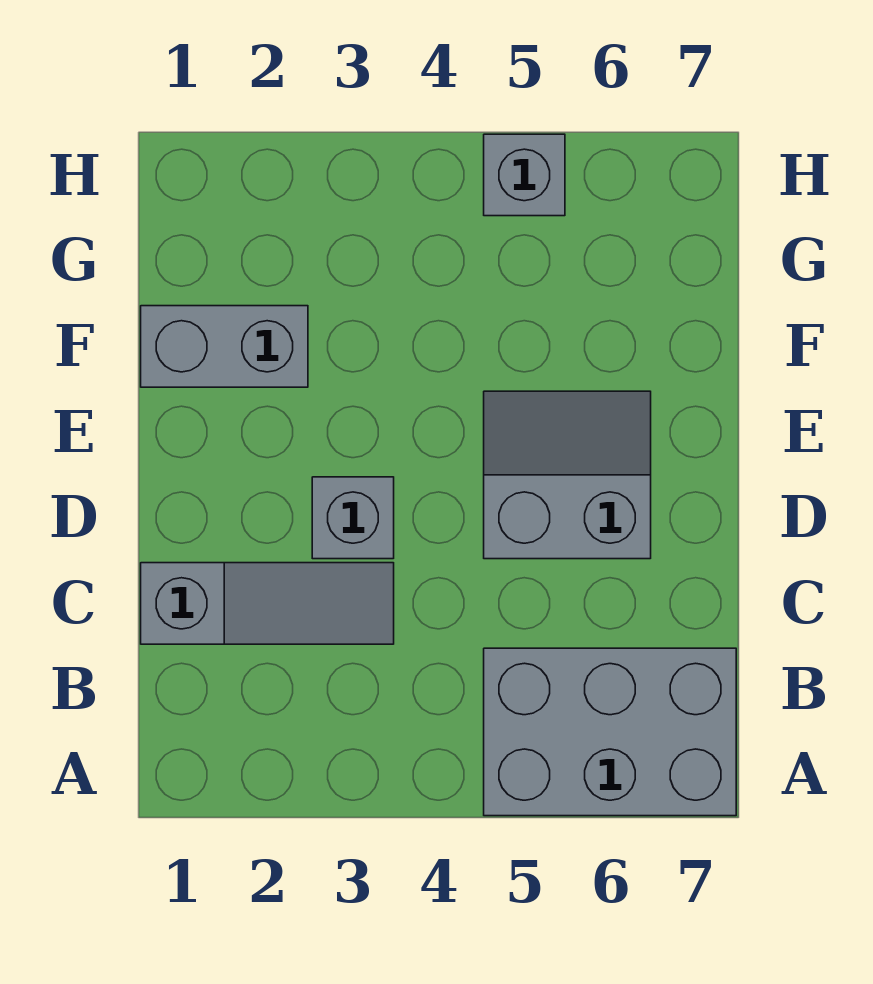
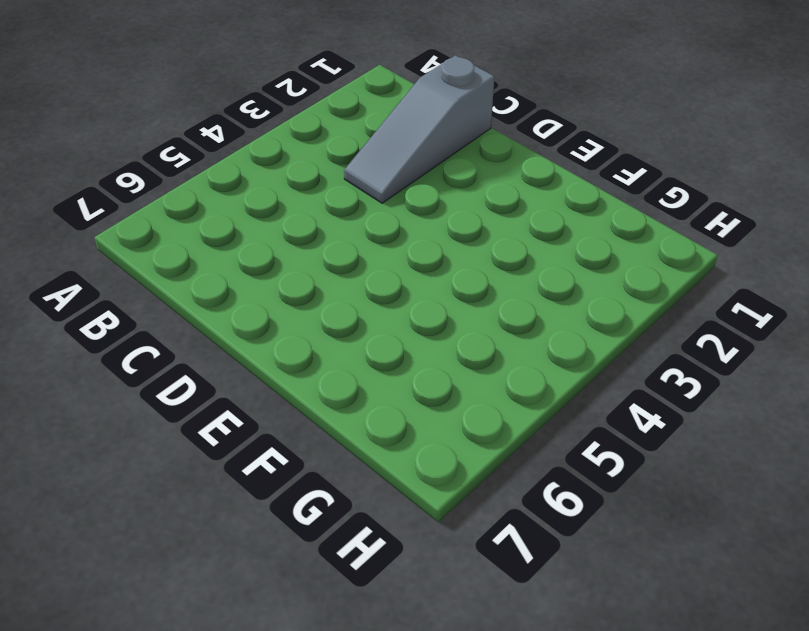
none -> grey brick A5:B7 level 1
none -> grey brick D3 level 1

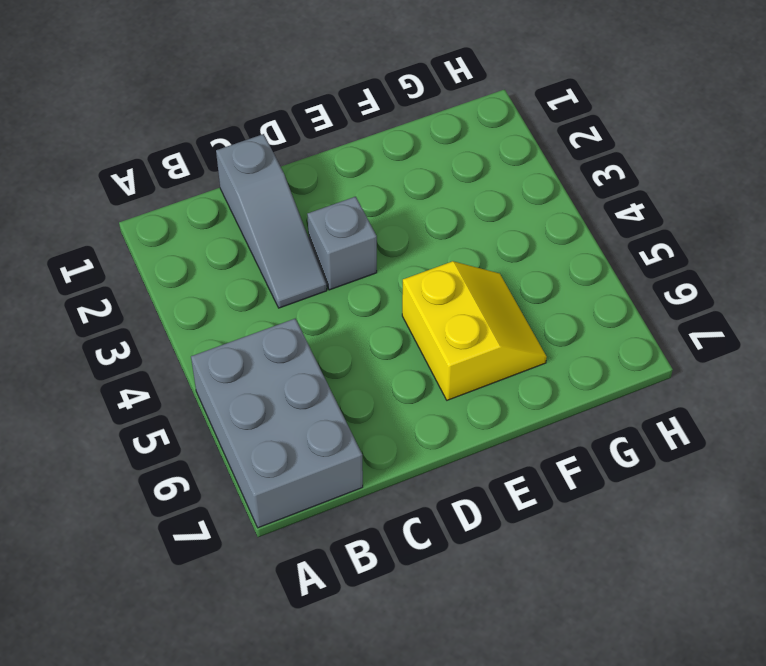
yellow slope E5:F6 level 1 top E -> grey slope D5:E6 level 1 top D
none -> grey brick F1:F2 level 1
none -> grey brick H5 level 1

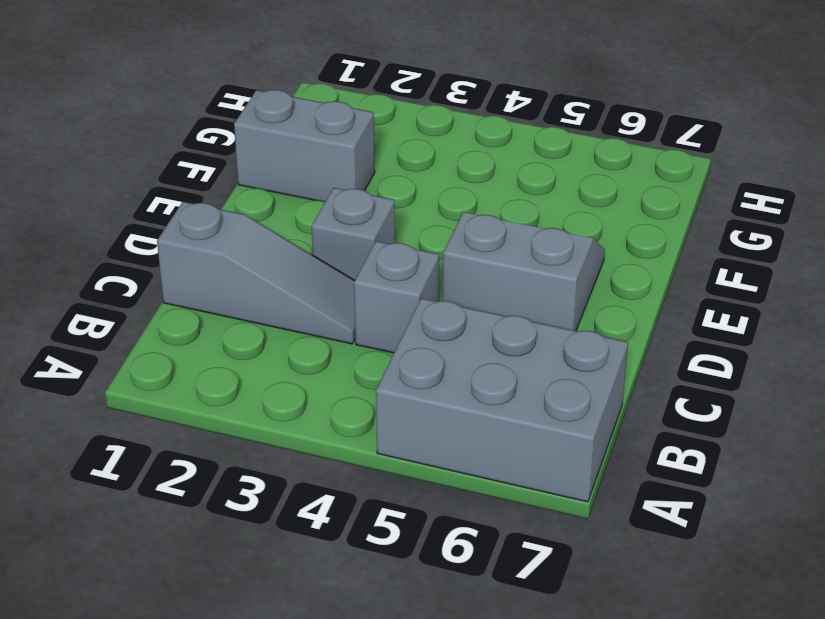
grey brick C4 level 1 -> grey brick H5 level 1

